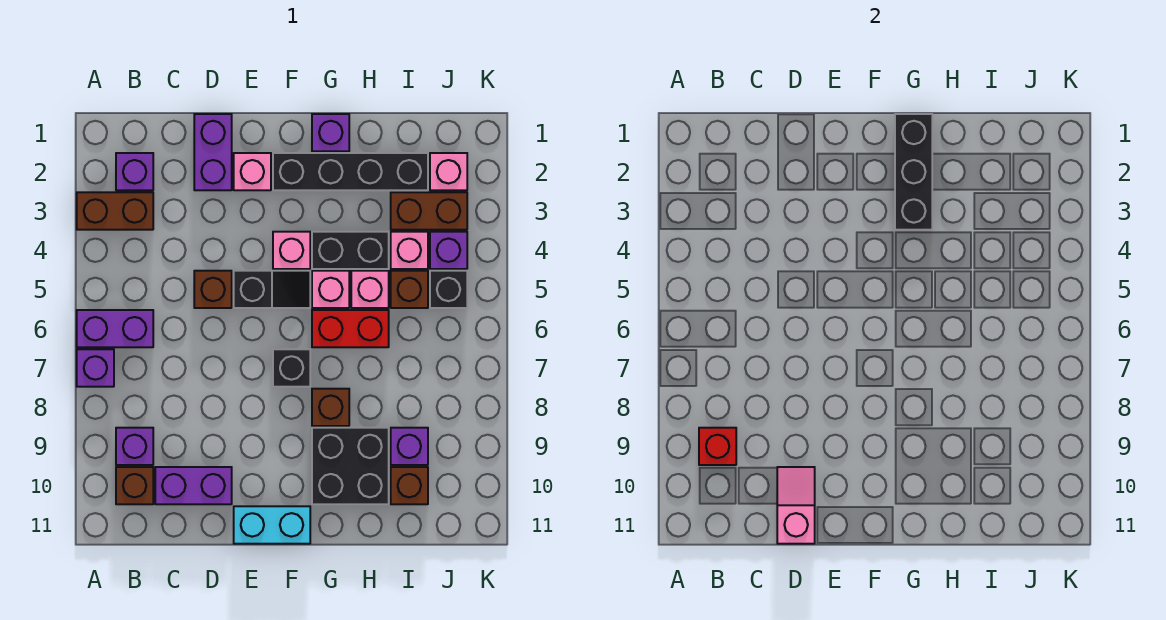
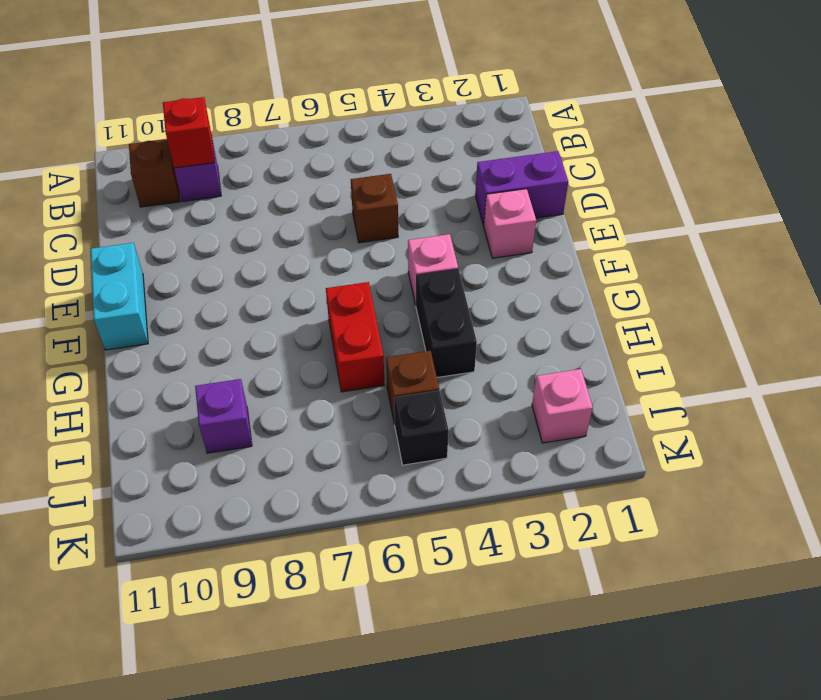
none -> brown brick A3:B3 level 1
none -> purple brick A6:B6 level 1
none -> purple brick A7 level 1
none -> purple brick B2 level 1

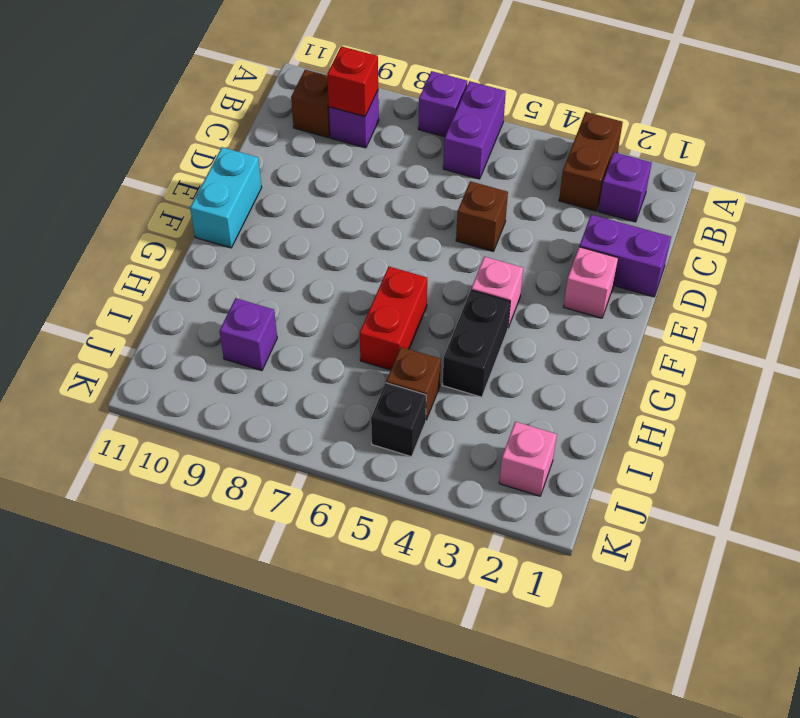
none -> purple brick C10:D10 level 1
none -> black slope E5:F5 level 1 top E
none -> black brick F2:I2 level 1
none -> black brick F7 level 1

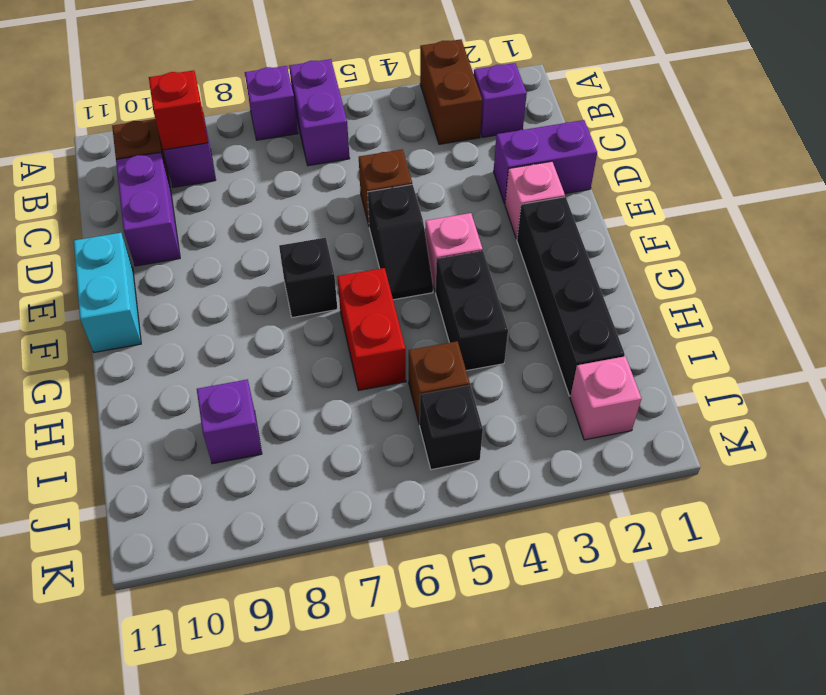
none -> purple brick G1 level 1
none -> pink brick G5 level 1
none -> brown brick G8 level 1
none -> black brick G9:H10 level 1

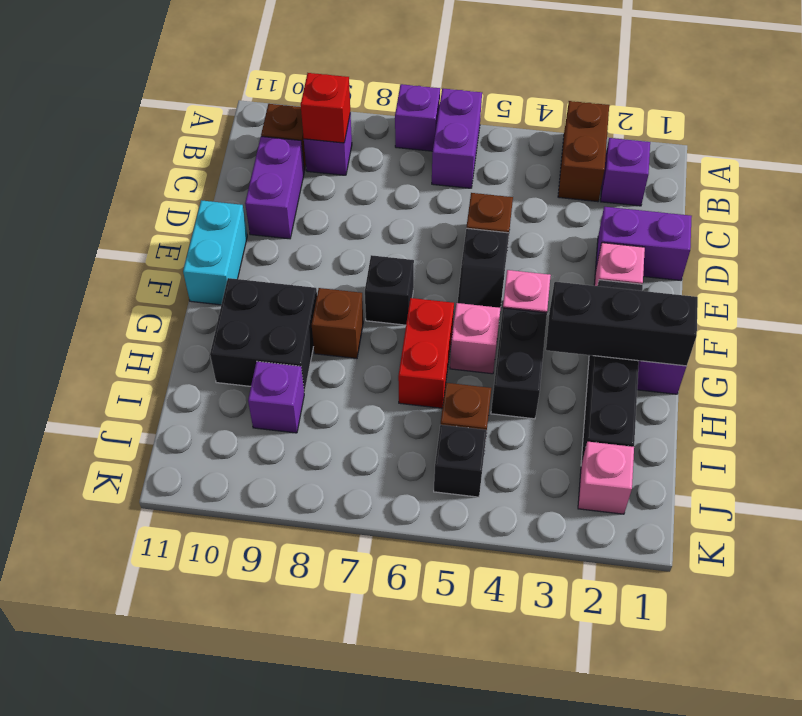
none -> pink brick H5 level 1
none -> brown brick I3:J3 level 1
none -> pink brick I4 level 1
none -> brown brick I10 level 1

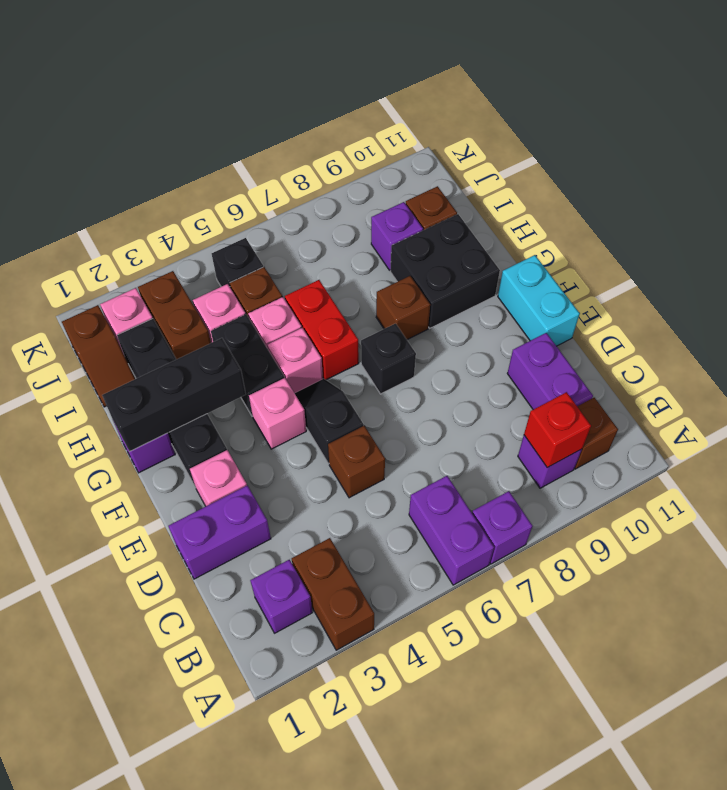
brown slope I1:J1 level 1 top J -> none
none -> purple brick J4 level 1
none -> pink slope D10:D11 level 2 top 11

